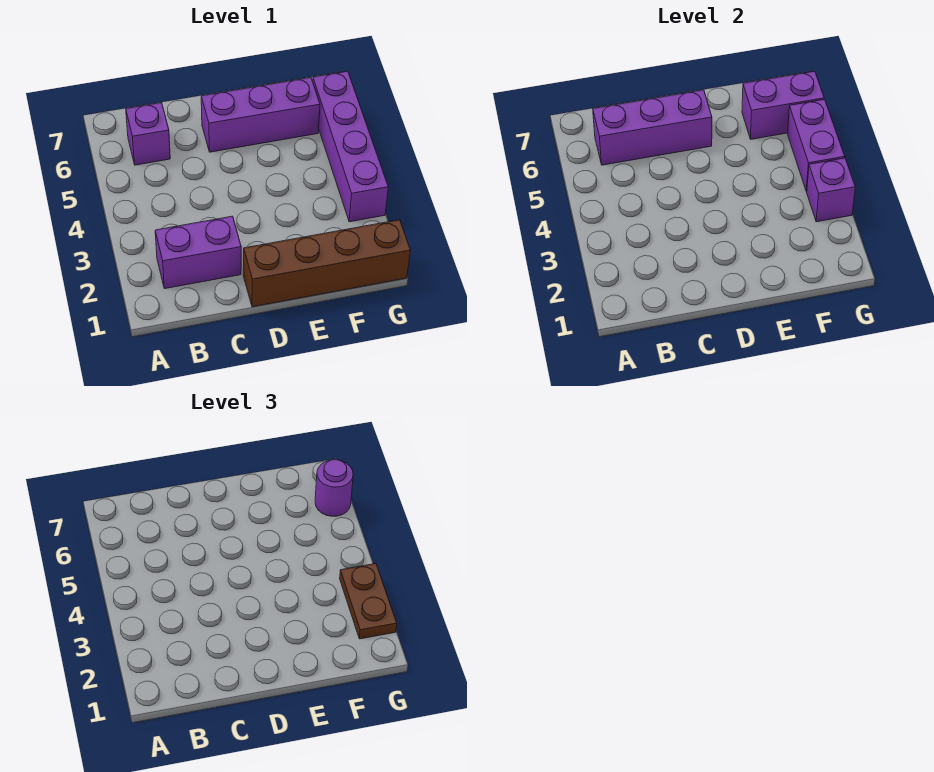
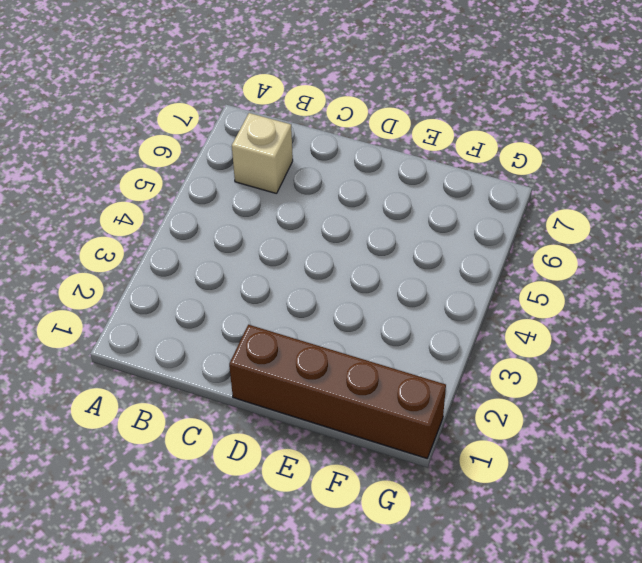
tan brick B6 level 1 -> purple brick B6 level 1
none -> purple brick B2:C2 level 1
none -> purple brick D6:F6 level 1

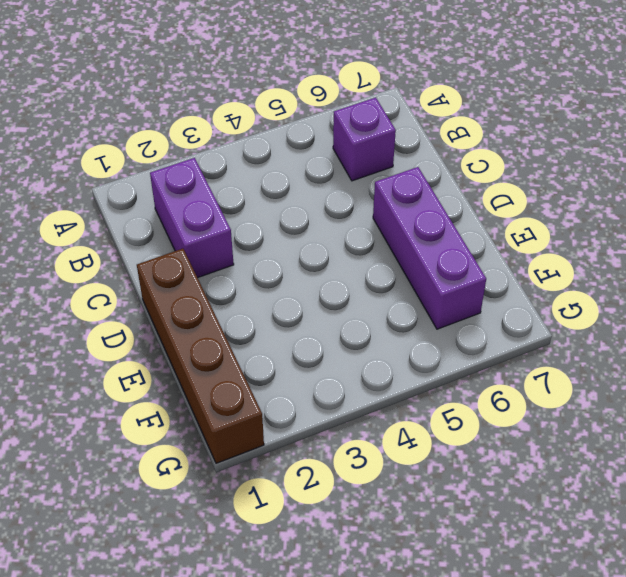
none -> purple brick G3:G6 level 1
none -> purple brick B6:D6 level 2

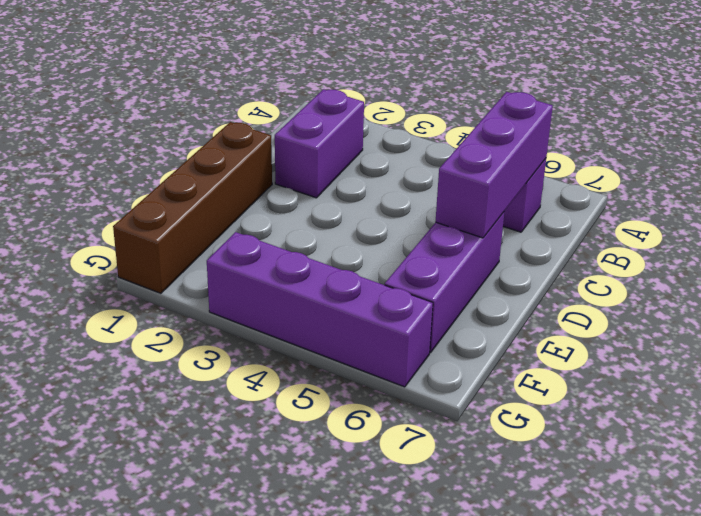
none -> purple brick F6:G6 level 2
none -> purple brick G3 level 2

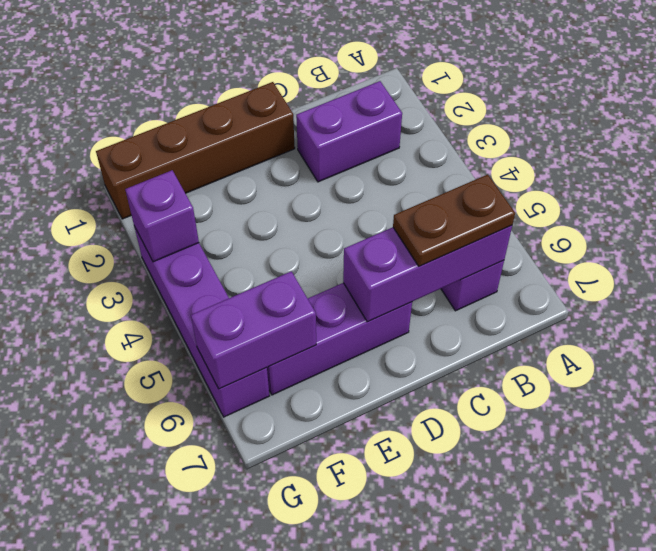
brown plate B6:C6 level 3 -> brown plate G2:G3 level 3
none -> purple brick G4:G5 level 2
none -> purple round brick G6 level 3

